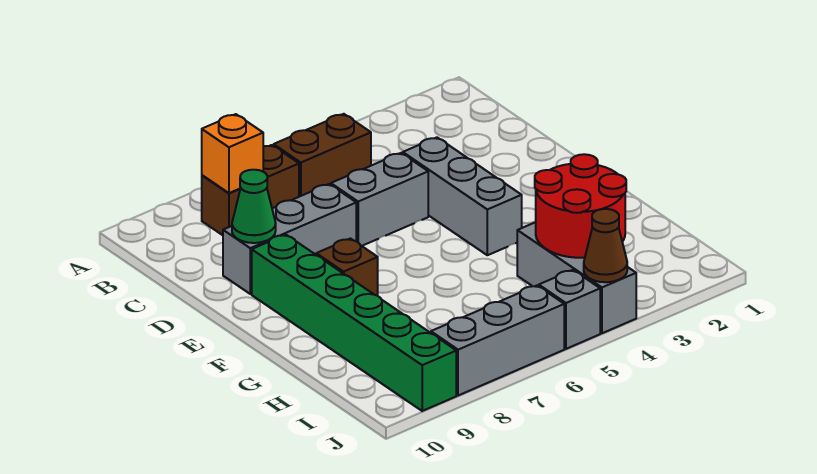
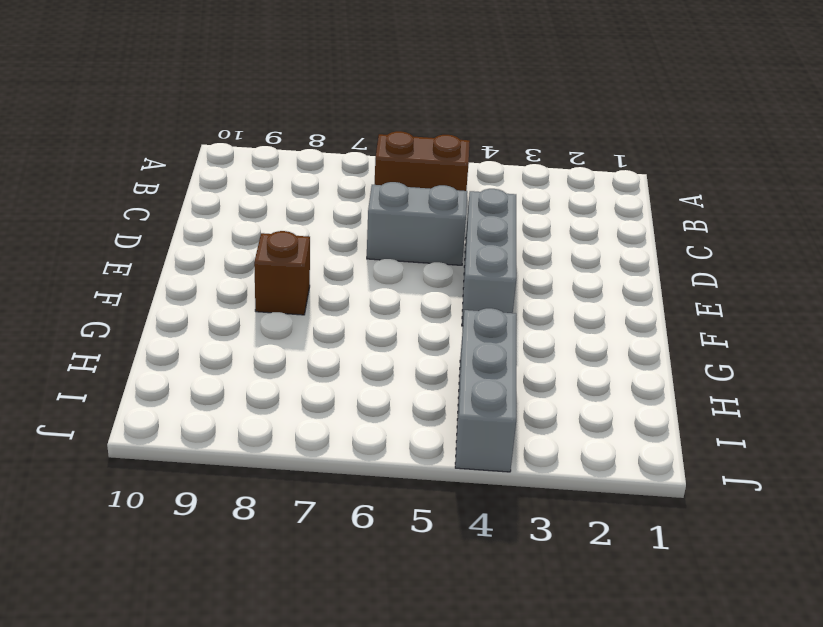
none -> brown brick B7:B8 level 1
none -> grey brick D7:D9 level 1
none -> green brick E9:J9 level 1

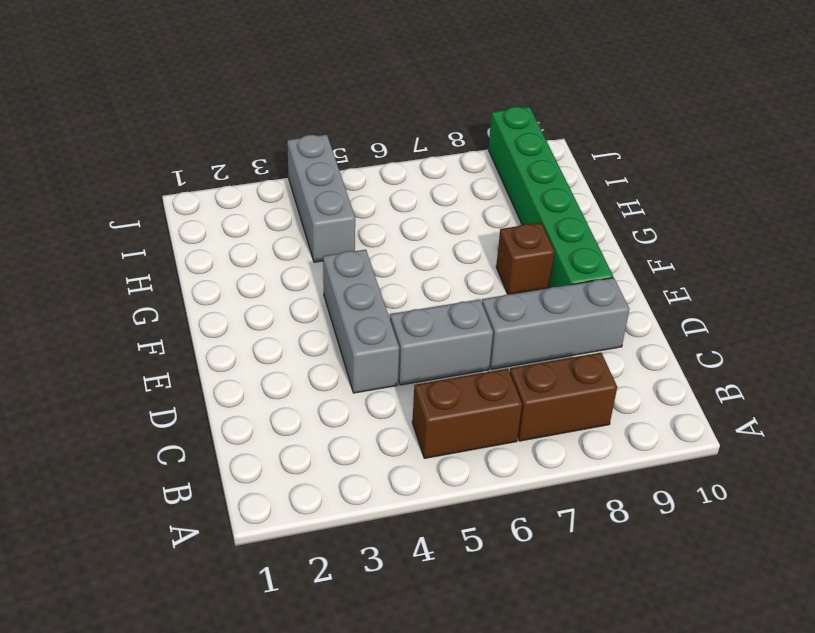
none -> grey brick J5 level 1
none -> grey brick J6:J8 level 1
none -> orange brick B8 level 2

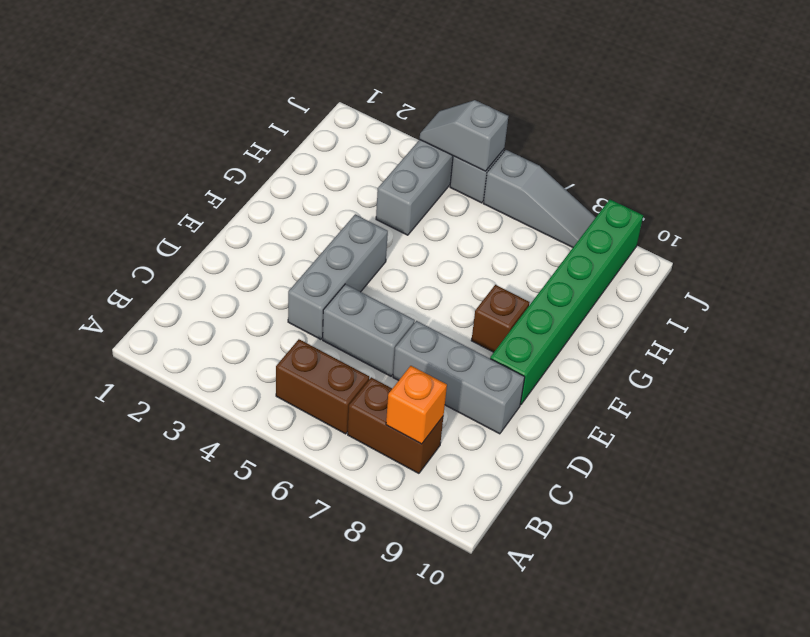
grey slope J4:J5 level 2 top 5 -> brown cone J4 level 2
grey slope J6:J8 level 1 top 6 -> grey brick J6:J8 level 1
none -> green cone D9 level 2
none -> red round brick H3:I4 level 2

